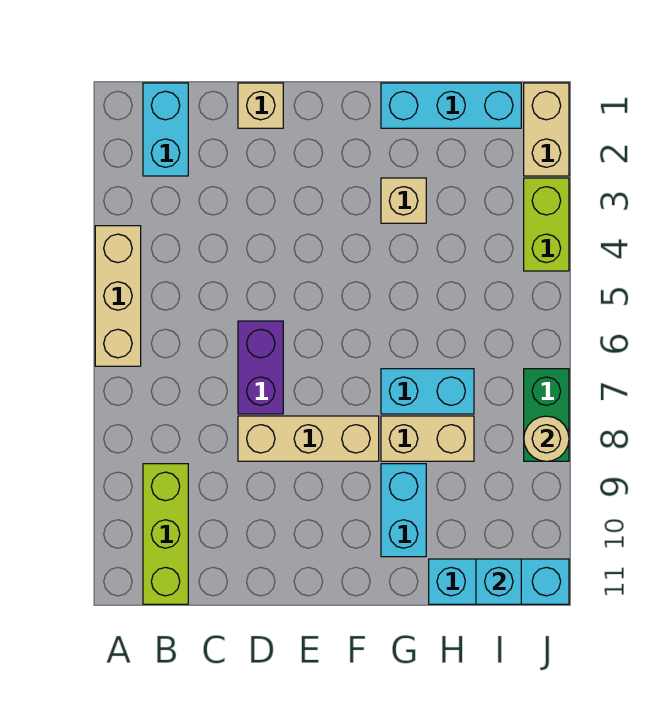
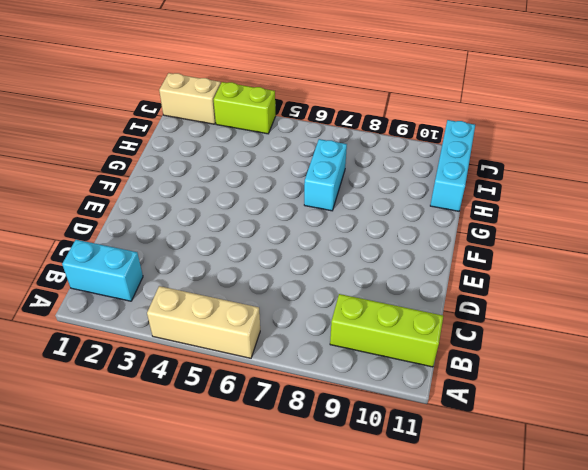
none -> tan brick D1 level 1
none -> purple brick D6:D7 level 1
none -> tan brick D8:F8 level 1

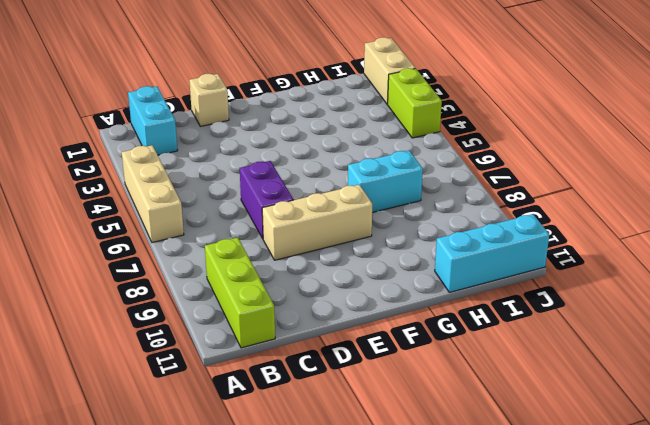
none -> cyan brick G1:I1 level 1
none -> tan brick G3 level 1
none -> tan brick G8:H8 level 1

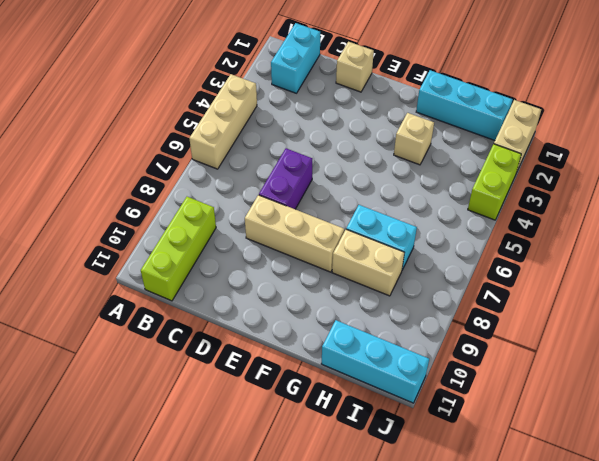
none -> cyan brick G9:G10 level 1
none -> green brick J7:J8 level 1
none -> cyan brick I11 level 2

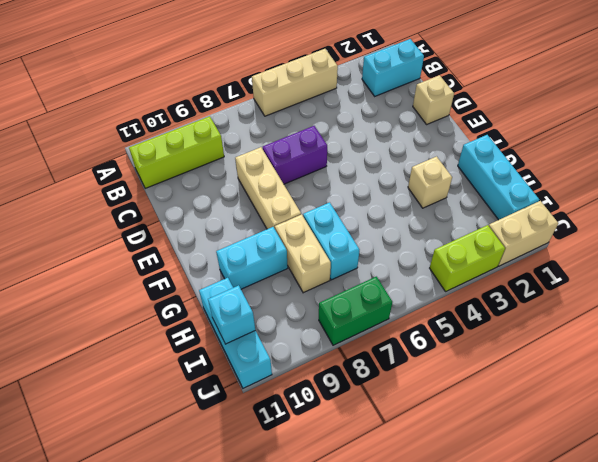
none -> tan round brick J8 level 2

